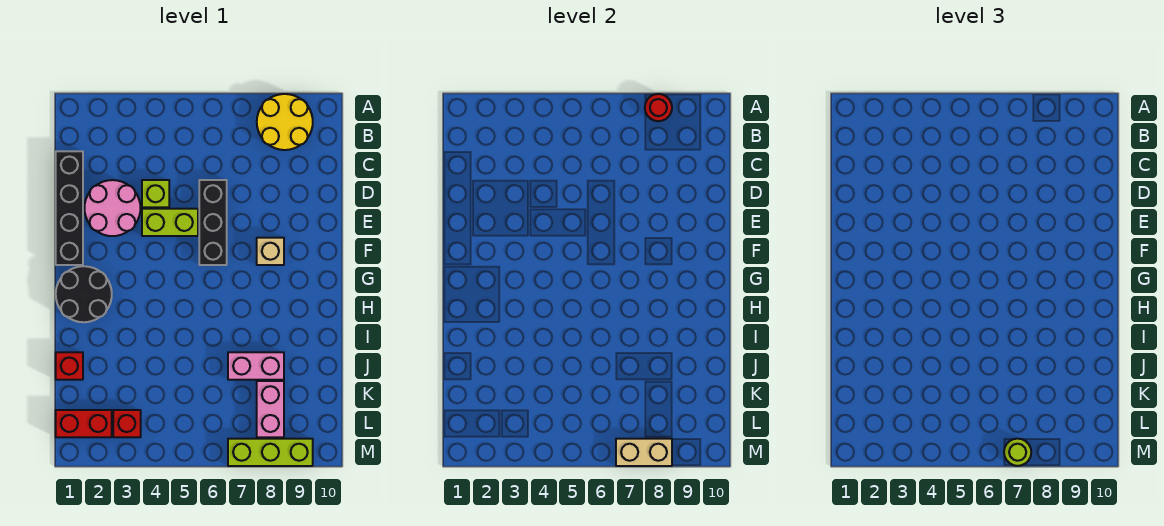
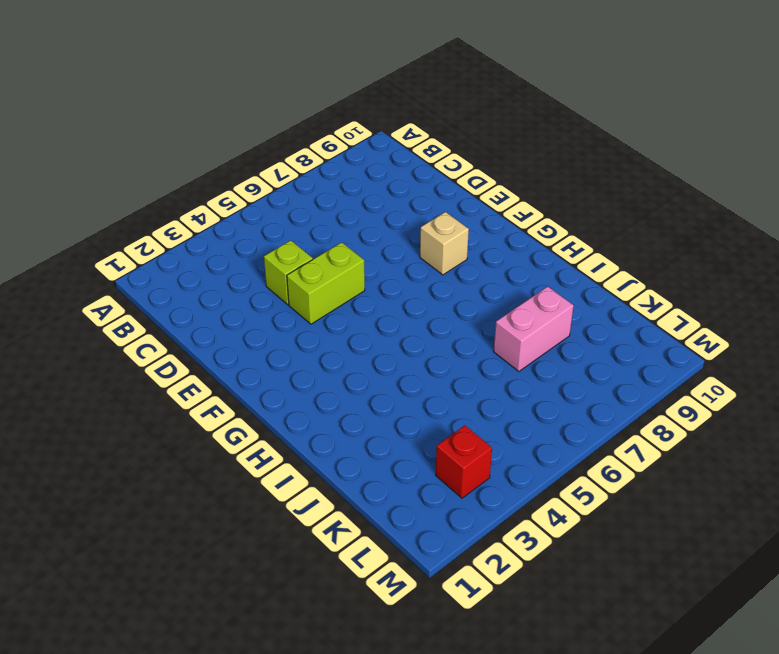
none -> yellow round brick A8:B9 level 1
none -> black brick C1:F1 level 1
none -> pink round brick D2:E3 level 1

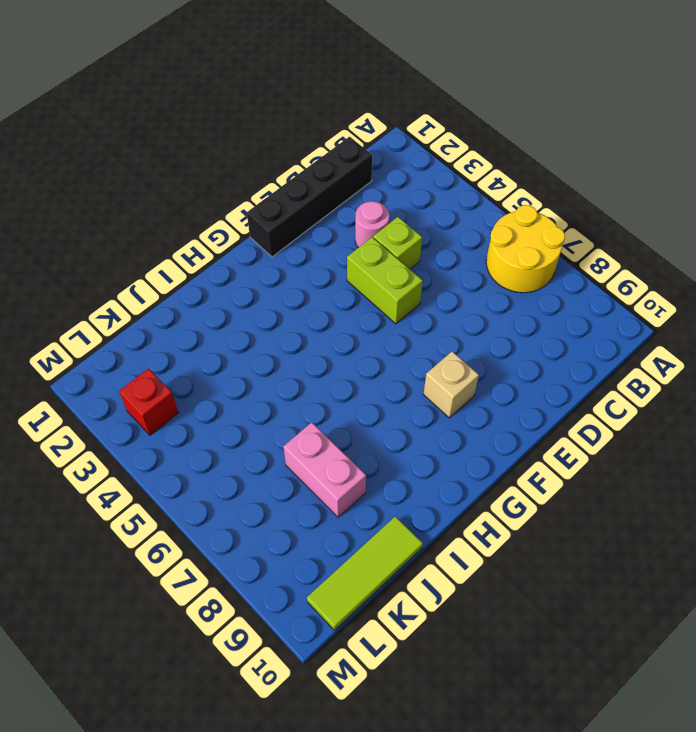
yellow round brick A6:B7 level 1 -> yellow round brick A8:B9 level 1
pink round brick D3 level 1 -> pink round brick D2:E3 level 1
lime tile J10:L10 level 1 -> none
none -> black brick D6:F6 level 1
none -> black round brick G1:H2 level 1
none -> red brick J1 level 1

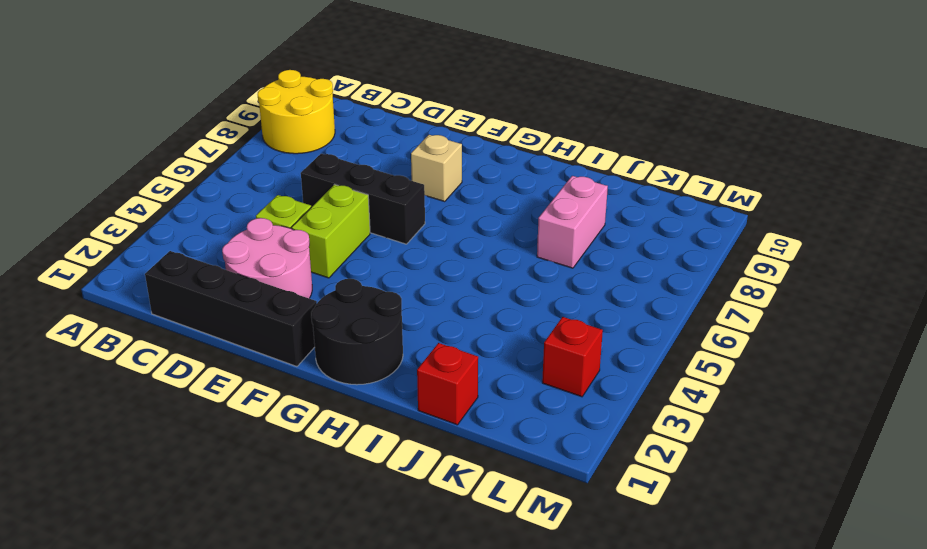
none -> pink brick K8:L8 level 1
none -> red brick L1:L2 level 1
none -> lime brick M7:M9 level 1

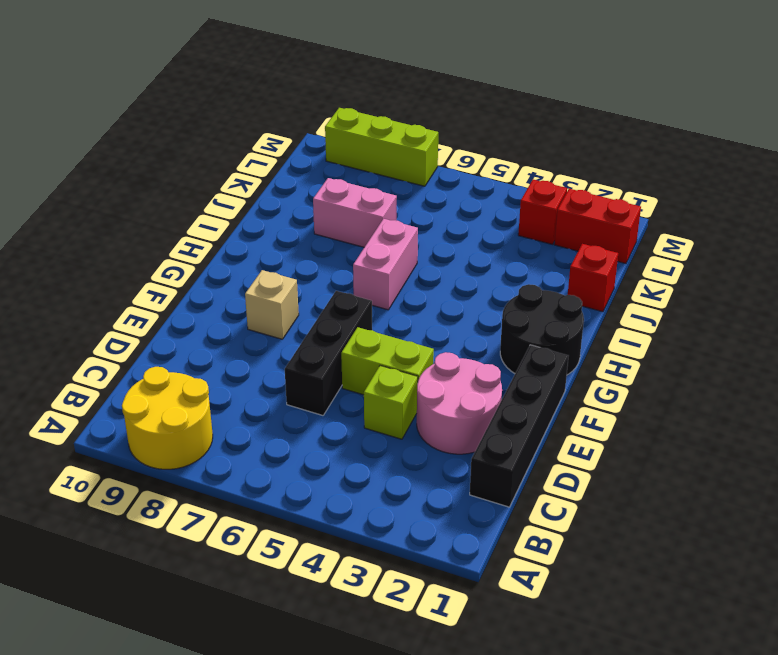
pink brick H6:I6 level 1 -> pink brick K8:L8 level 1
none -> red round brick A8 level 2
none -> tan brick M7:M8 level 2
none -> lime round brick M7 level 3

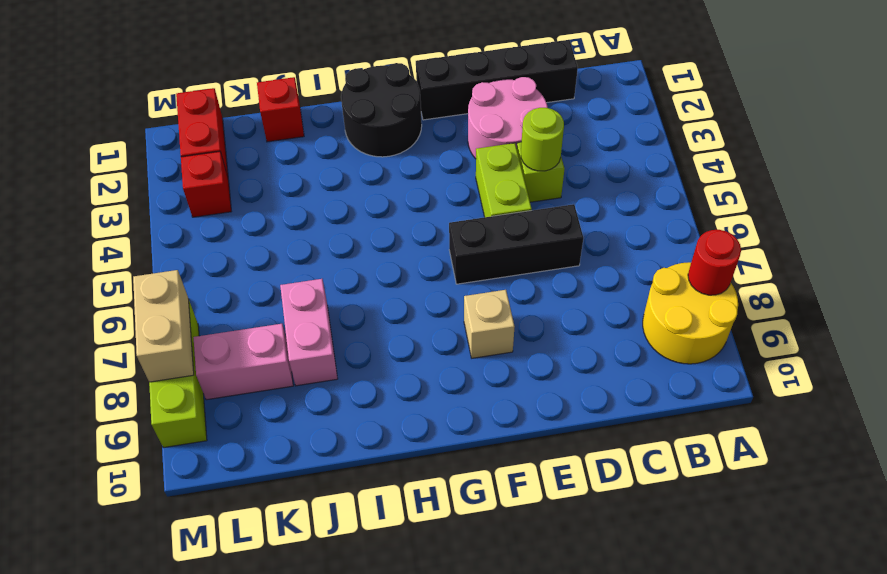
lime round brick D4 level 2 -> lime round brick M7 level 3

